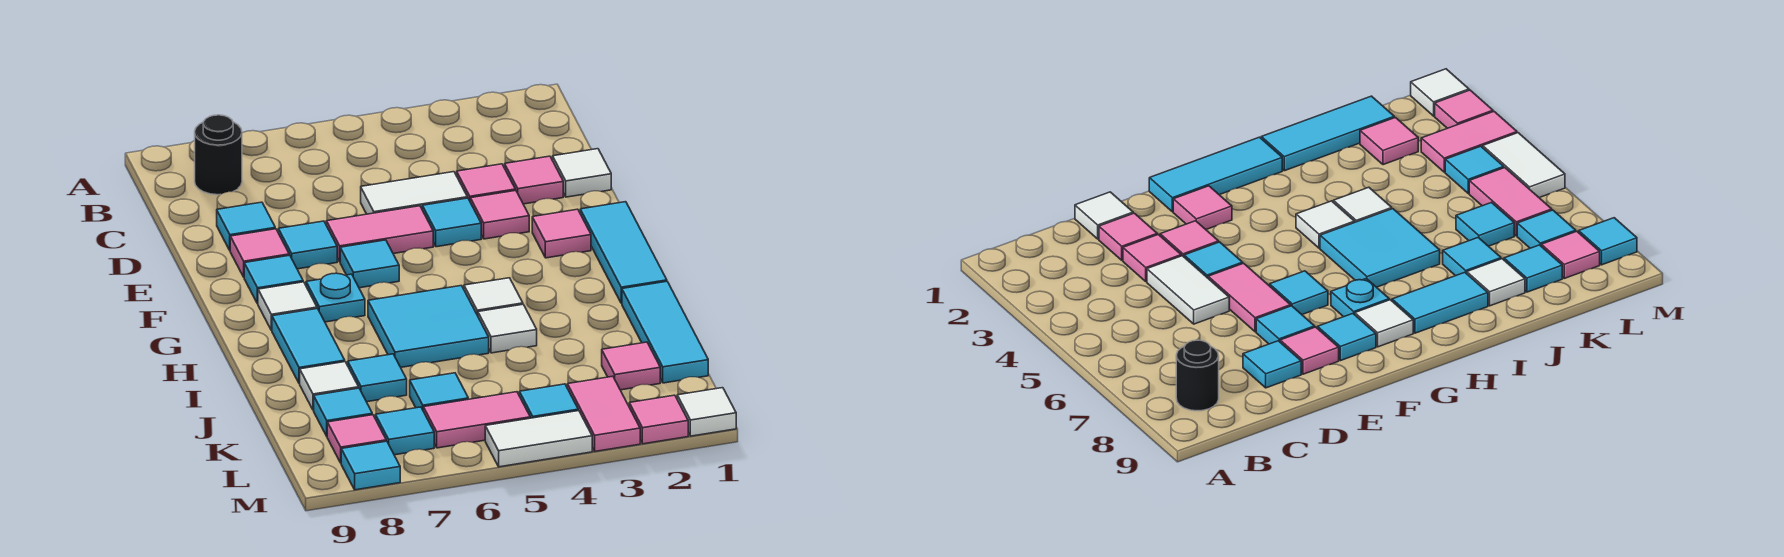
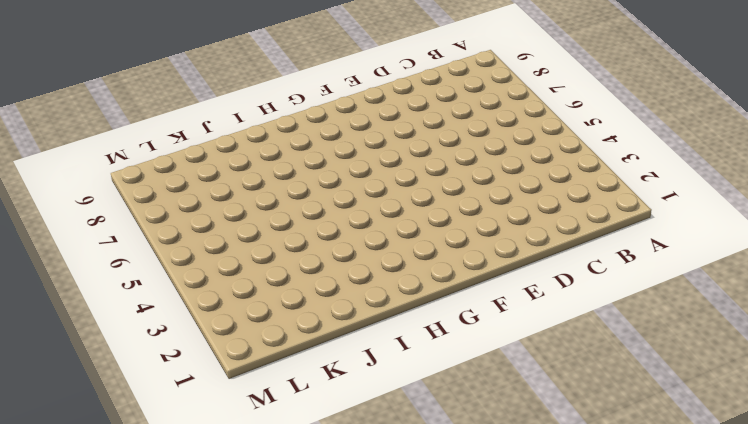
none -> black round brick B8 level 1
none -> white tile D1 level 1
none -> pink tile D2 level 1
none -> pink tile D3 level 1

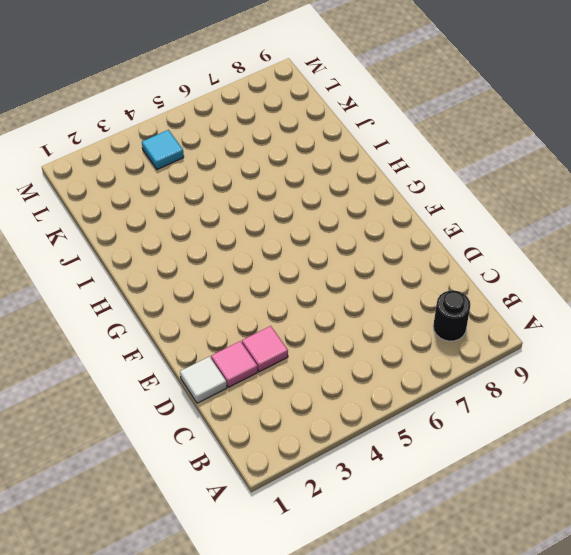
none -> white tile D4:D5 level 1
none -> cyan tile D8 level 1
none -> pink tile E3 level 1
none -> cyan tile E4 level 1

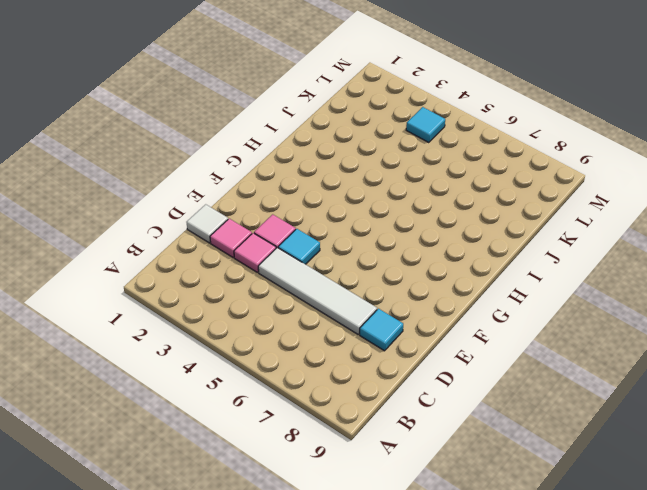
white tile D4:D7 level 1 -> white tile D4:D5 level 1
none -> black round brick B8 level 1
none -> pink tile E5:E6 level 1
none -> cyan tile E7 level 1
none -> pink tile E8 level 1

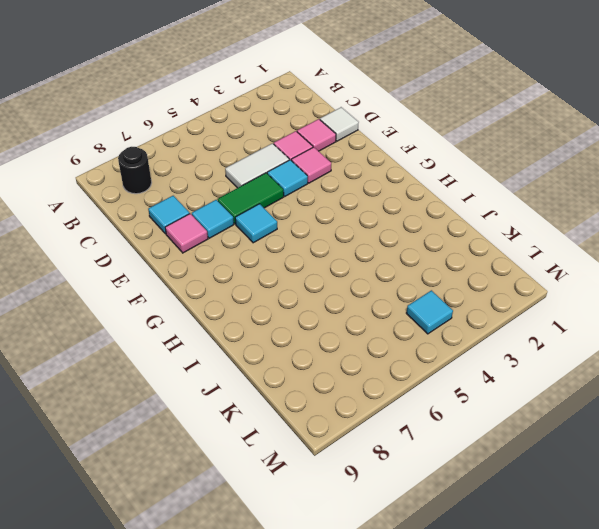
green tile E5:E6 level 1 -> pink tile E5:E6 level 1
none -> cyan tile F1:H1 level 1
none -> pink tile F2 level 1
none -> cyan tile F8 level 1
none -> cyan plate G7 level 1

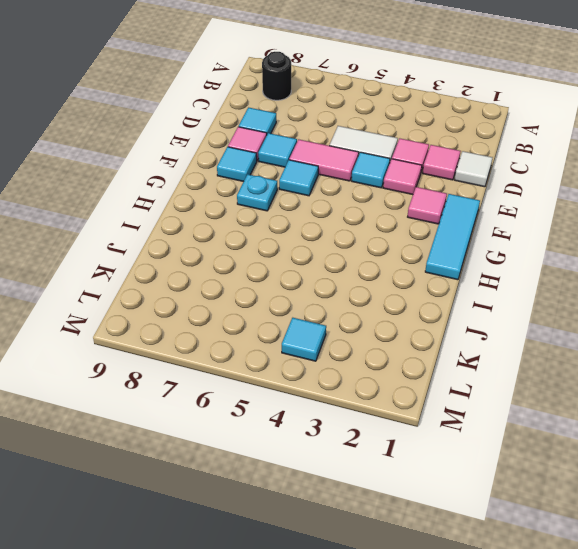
none -> white tile G8 level 1
none -> white tile H4 level 1
none -> cyan tile H5:I6 level 1
none -> cyan tile H8:I8 level 1

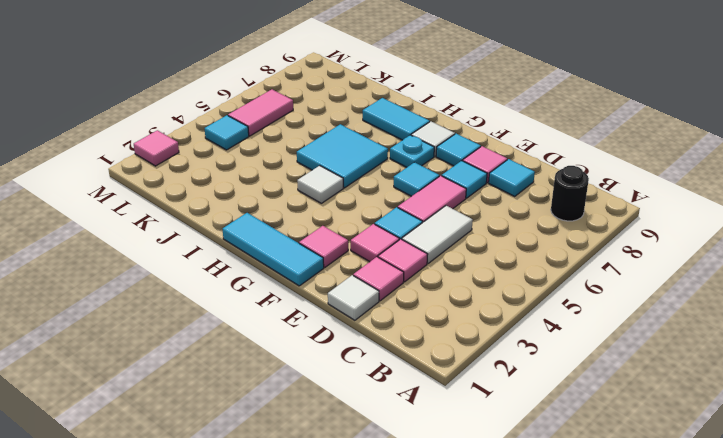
none -> cyan tile I1:K1 level 1
none -> white tile I4 level 1
none -> cyan tile J7 level 1
none -> white tile J8 level 1

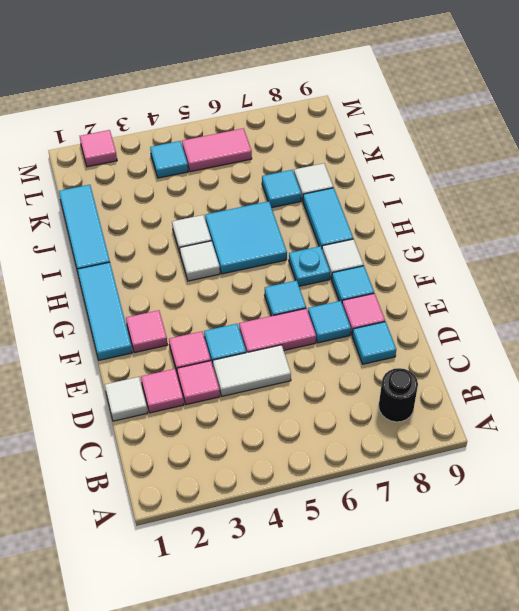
none -> pink tile K2 level 1
none -> cyan tile K6 level 1
none -> cyan tile K8 level 1
none -> pink tile L3:M3 level 1

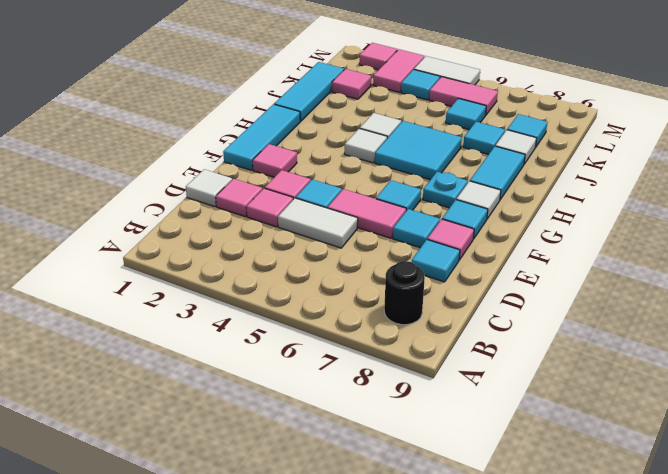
none -> cyan tile L7 level 1
none -> pink tile L8 level 1
none -> white tile M1 level 1
none -> cyan tile M8 level 1

